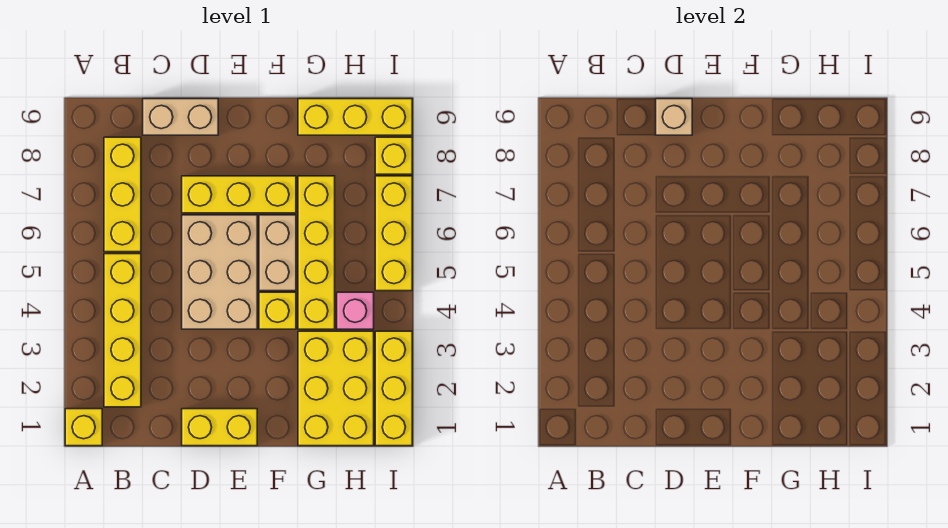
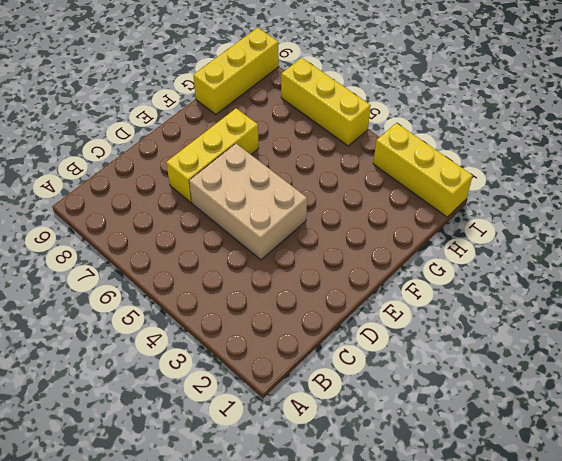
none -> yellow brick A1 level 1
none -> yellow brick B2:B5 level 1
none -> yellow brick B6:B8 level 1

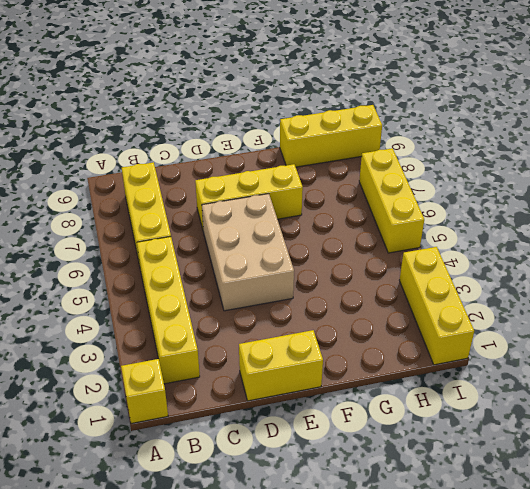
none -> tan brick C9:D9 level 1
none -> yellow brick F4 level 1
none -> tan brick F5:F6 level 1

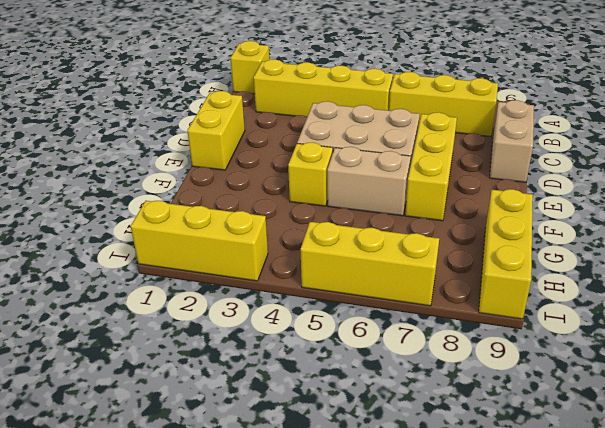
none -> yellow brick G1:H3 level 1
none -> yellow brick G4:G7 level 1
none -> pink brick H4 level 1

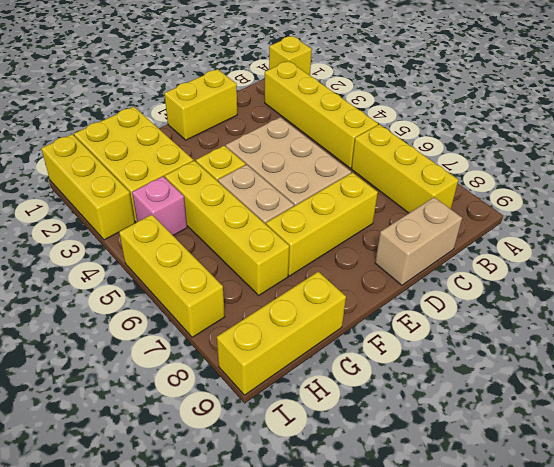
none -> yellow brick I8 level 1
none -> tan brick D9 level 2

